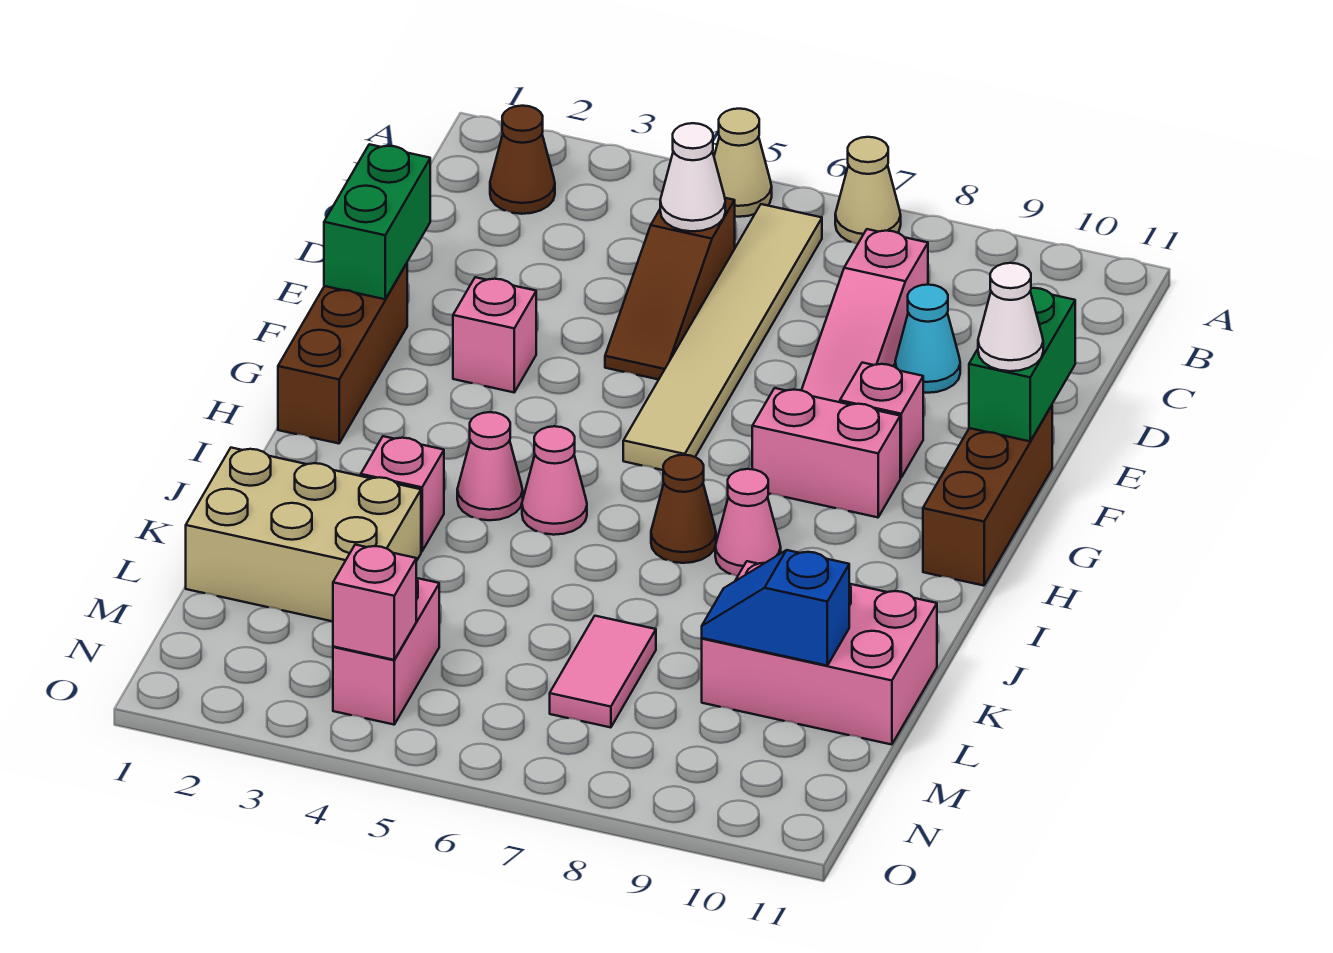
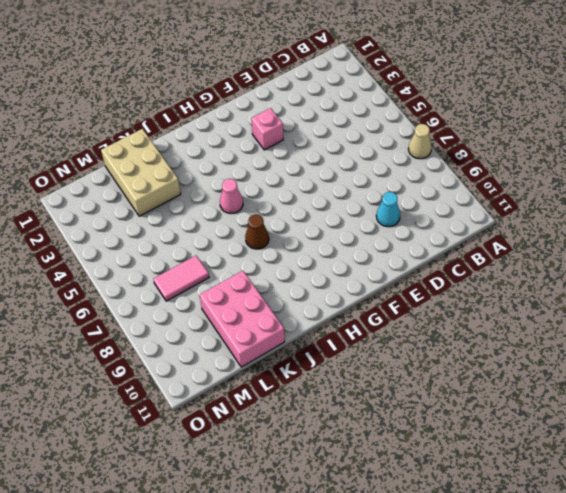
none -> tan cone A5 level 1
none -> brown cone B2 level 1
none -> tan tile B6:G6 level 1

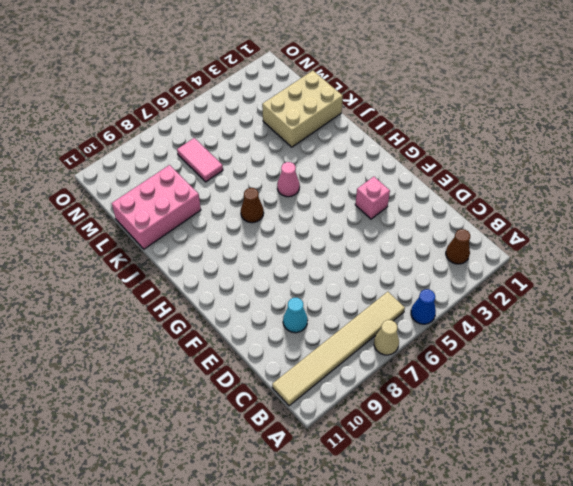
blue cone A5 level 1 -> tan cone A5 level 1
tan tile B6:B11 level 1 -> tan tile B6:G6 level 1
none -> brown slope C5:E5 level 1 top C
none -> pink slope C8:E8 level 1 top C
none -> brown brick F1:H1 level 1

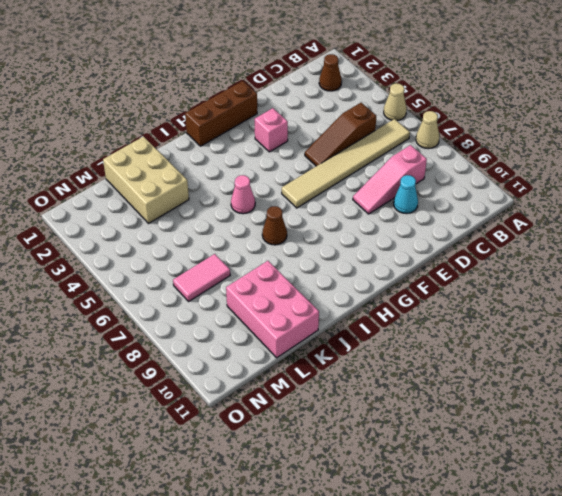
none -> pink brick F9 level 1
none -> brown brick F11:H11 level 1
none -> pink brick G8:G9 level 1

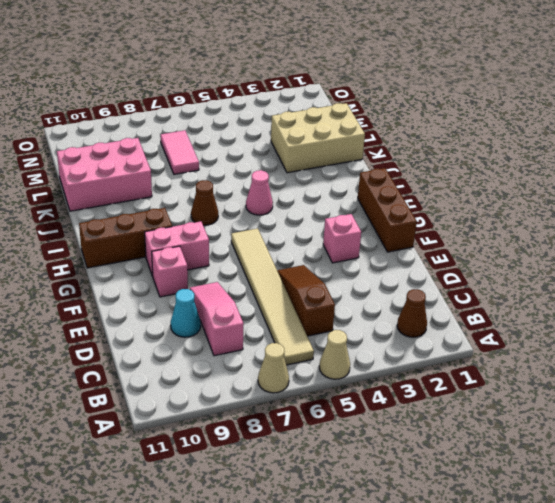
brown brick H9:H11 level 1 -> brown brick F11:H11 level 1
none -> pink cone I4 level 1
none -> pink cone I8 level 1
none -> pink brick J3 level 1

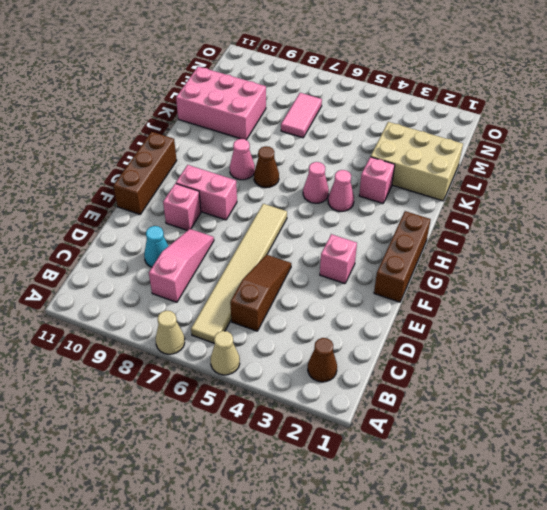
none -> pink brick M4:N4 level 1
none -> white cone C5 level 2
none -> green brick E1:F1 level 2

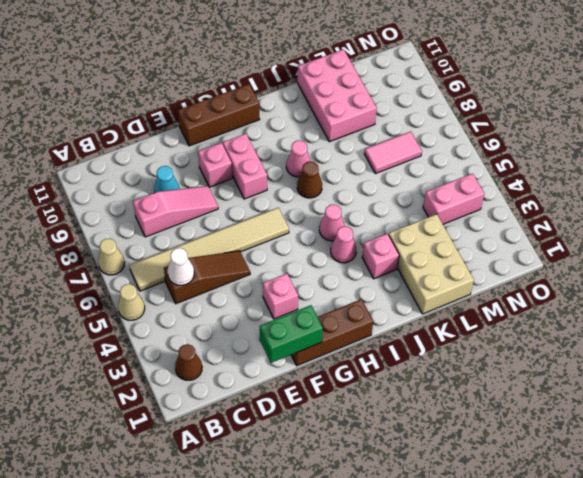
none -> green brick E11:F11 level 2
none -> blue slope L9:L10 level 2 top 10
none -> pink brick N4 level 2

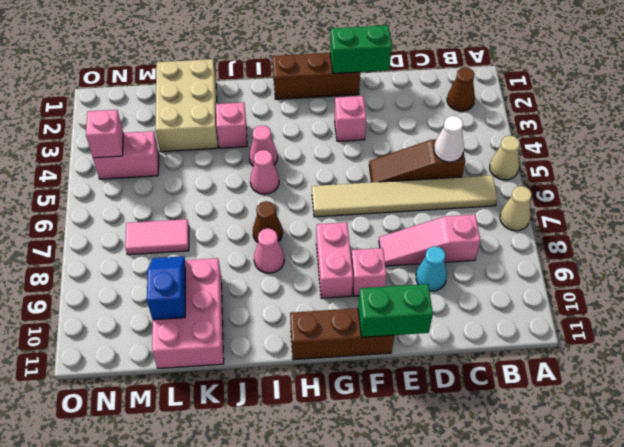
none -> white cone F11 level 3

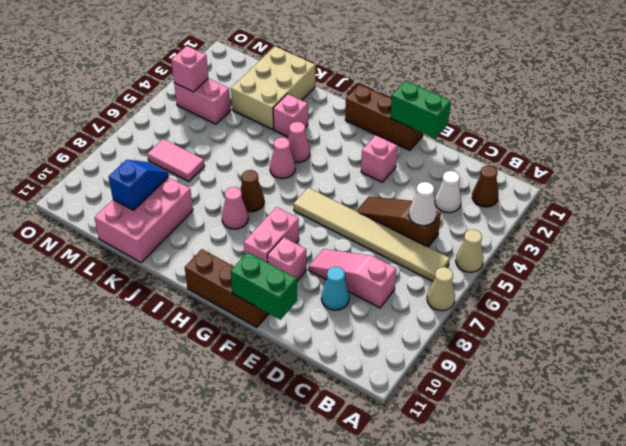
white cone C3 level 1 -> white cone F11 level 3

